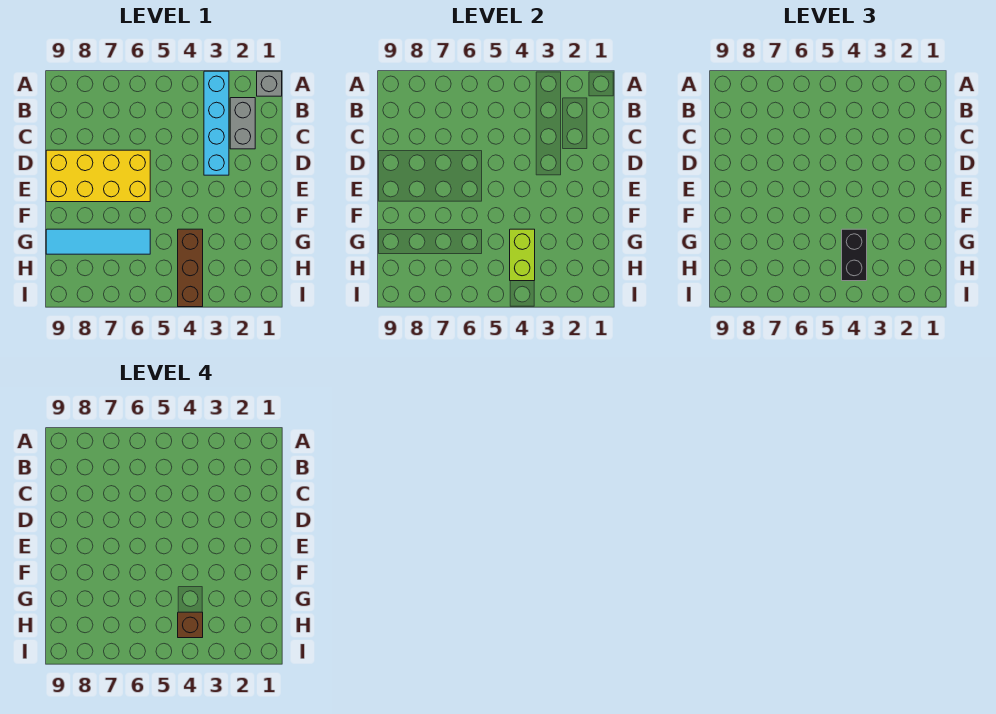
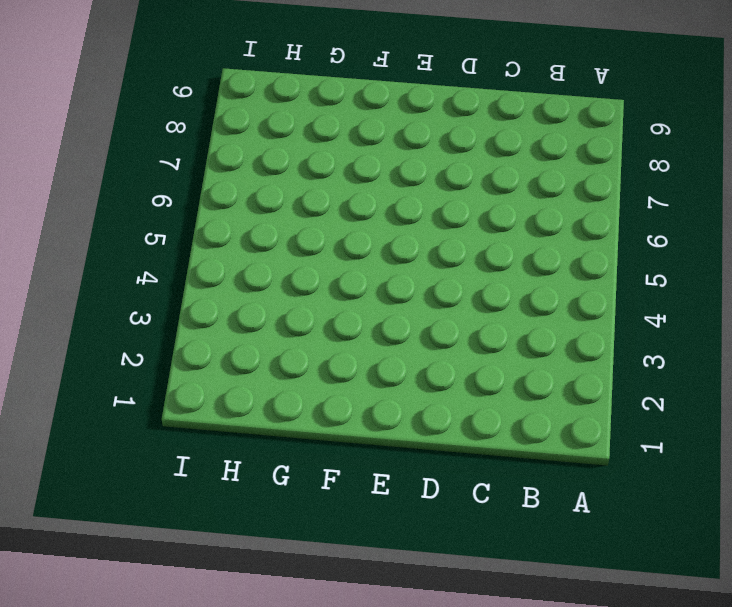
none -> grey brick A1 level 1
none -> cyan brick A3:D3 level 1

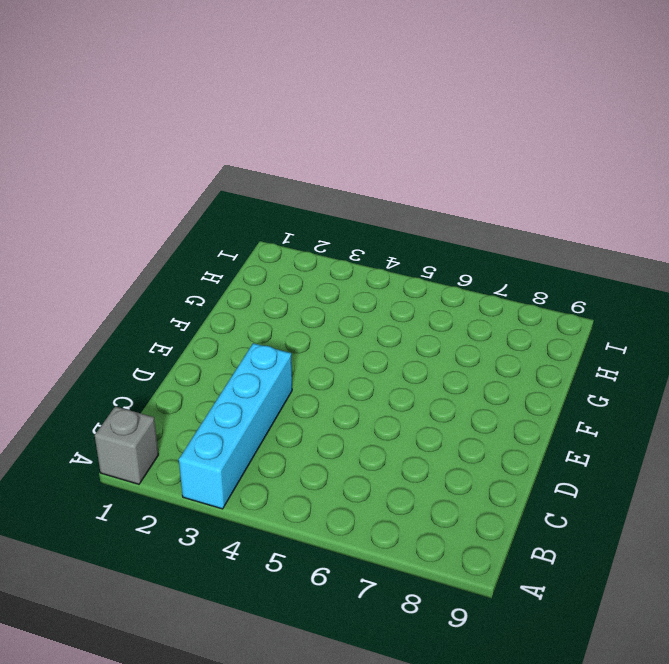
none -> grey brick B2:C2 level 1
none -> yellow brick D6:E9 level 1

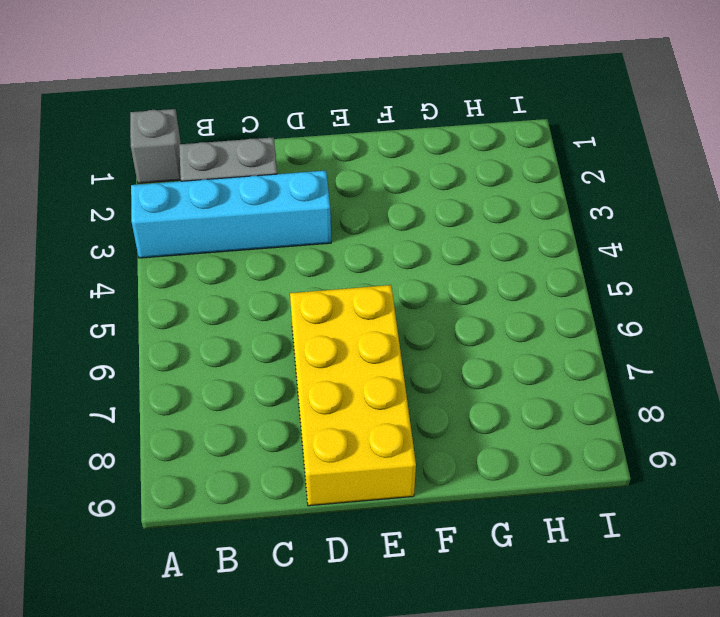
none -> brown brick G4:I4 level 1
none -> cyan tile G6:G9 level 1

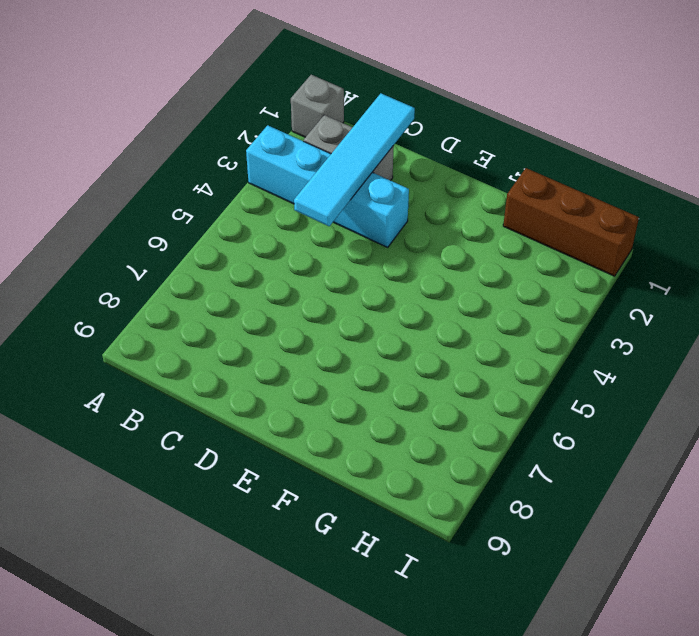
cyan tile C1:C4 level 2 -> cyan tile G6:G9 level 1
brown brick G1:I1 level 1 -> brown brick G4:I4 level 1
none -> yellow brick D6:E9 level 1
none -> lime brick G4:H4 level 2

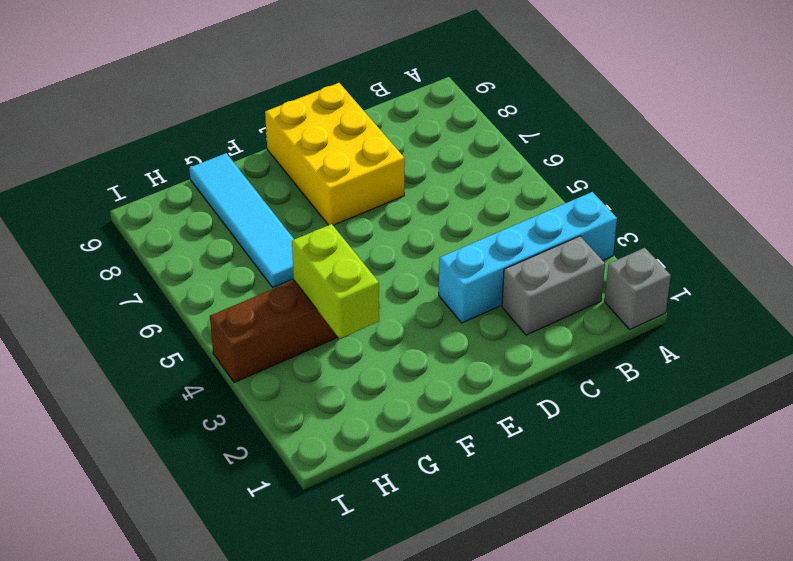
yellow brick D7:E9 level 1 -> yellow brick D6:E9 level 1
lime brick G3:G4 level 2 -> lime brick G4:H4 level 2
none -> black brick G4:H4 level 3
none -> brown brick H4 level 4

